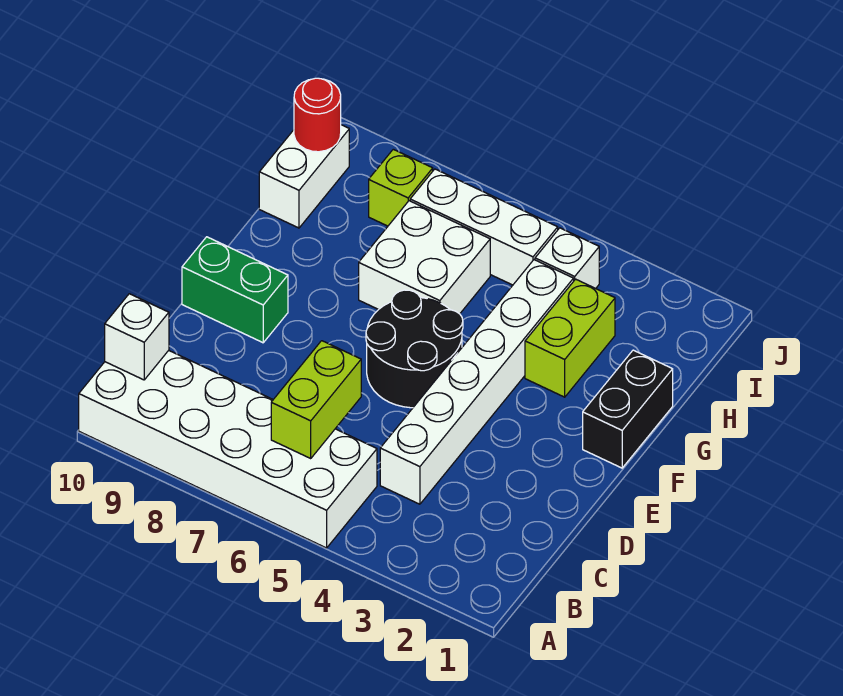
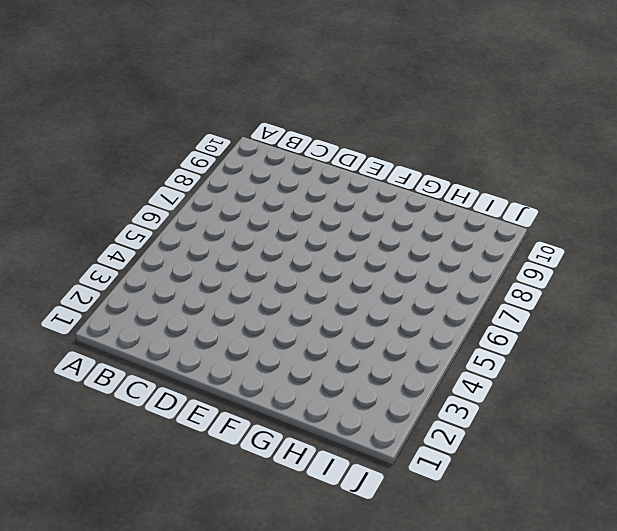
none -> white brick A5:B10 level 1
none -> white brick C4:H4 level 1
none -> black round brick E5:F6 level 1

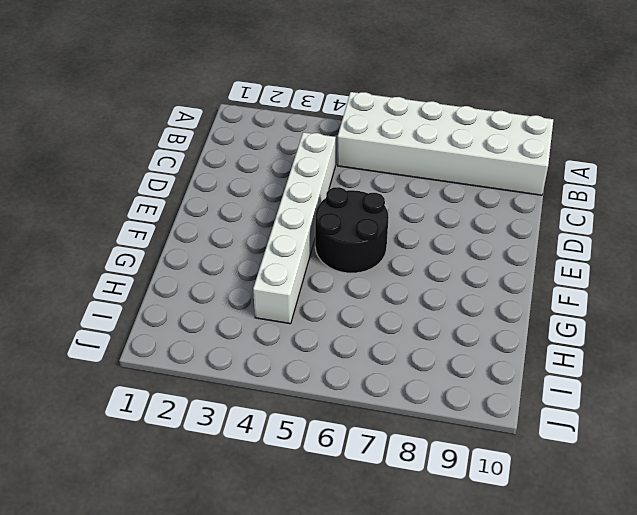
none -> green brick E9:E10 level 1
none -> black brick F1:G1 level 1
none -> lime brick G3:H3 level 1

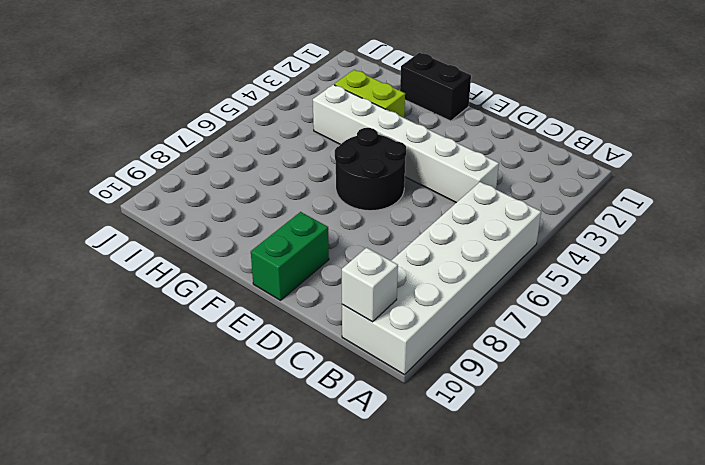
none -> white brick G6:H7 level 1
none -> white brick H10:I10 level 1
none -> white brick I4 level 1

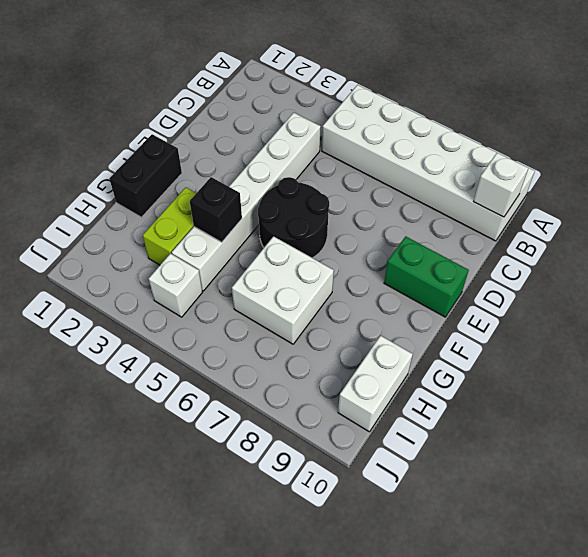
black brick G4 level 2 -> none
none -> white brick I5:I7 level 1
none -> lime brick I8 level 1
none -> lime brick B6:C6 level 2

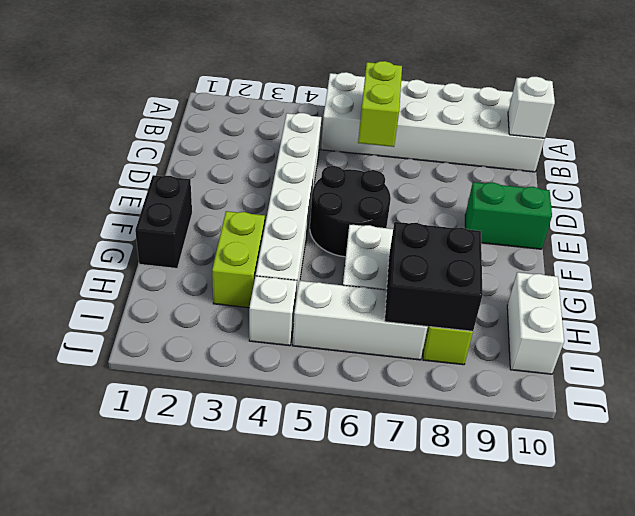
black brick H7:I8 level 2 -> none
none -> red round brick I10 level 2

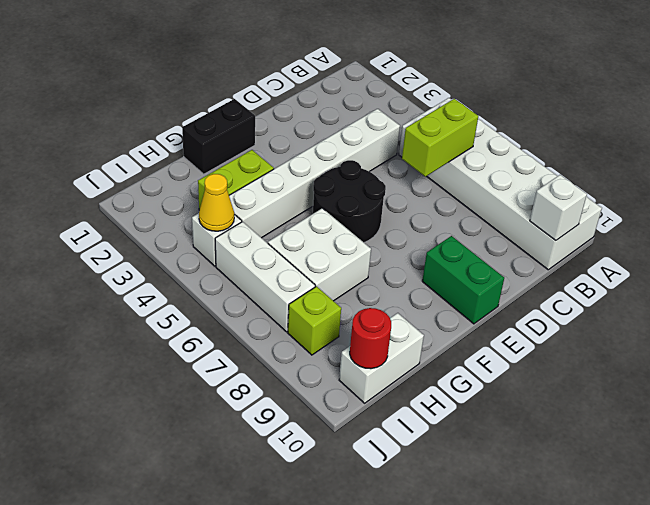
yellow cone I4 level 2 -> none

